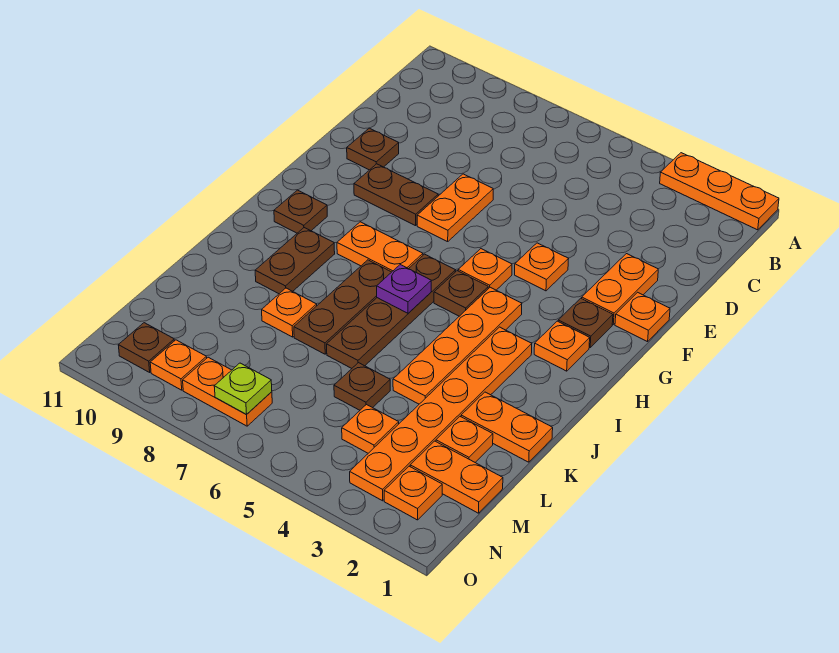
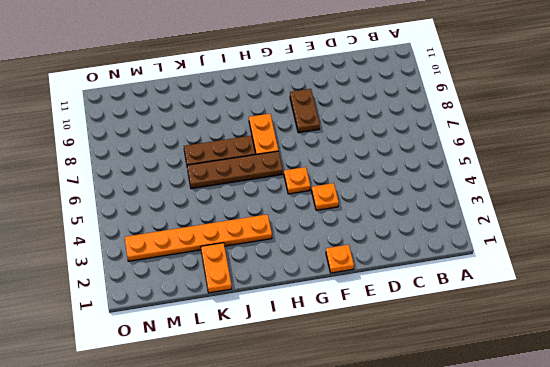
none -> orange plate A1:A3 level 1
none -> orange plate E2:F2 level 1
none -> orange plate E7:F7 level 1
none -> brown plate E10 level 1

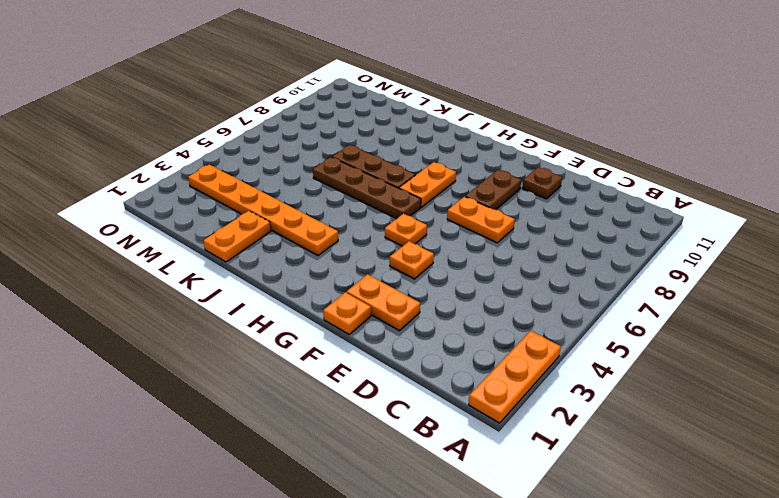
none -> brown plate G2 level 1
none -> orange plate H2 level 1
none -> orange plate H4:K4 level 1
none -> brown plate H5 level 1

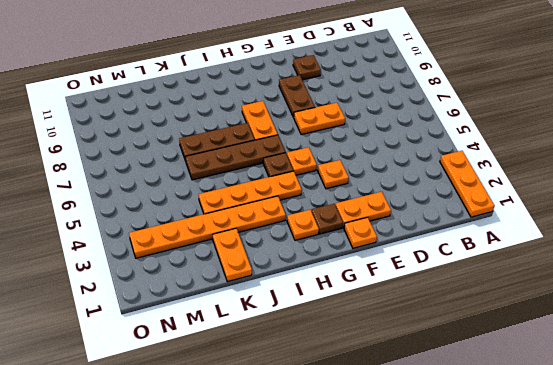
none -> brown plate H10 level 1
none -> brown plate I9:J9 level 1
none -> orange plate K8 level 1
none -> orange plate L2 level 1

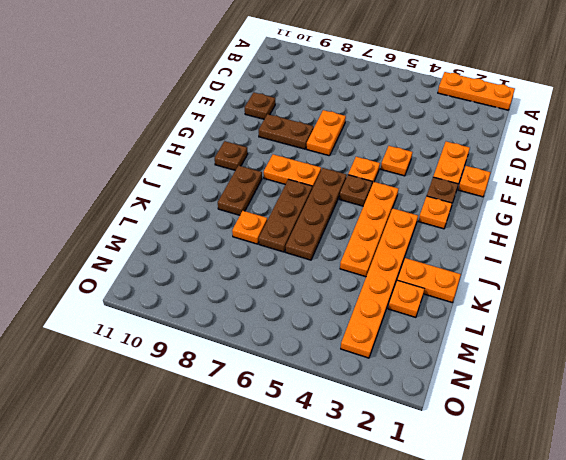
none -> brown plate L5 level 1
none -> orange plate M1:M2 level 1
none -> orange plate M4 level 1
none -> orange plate N2 level 1

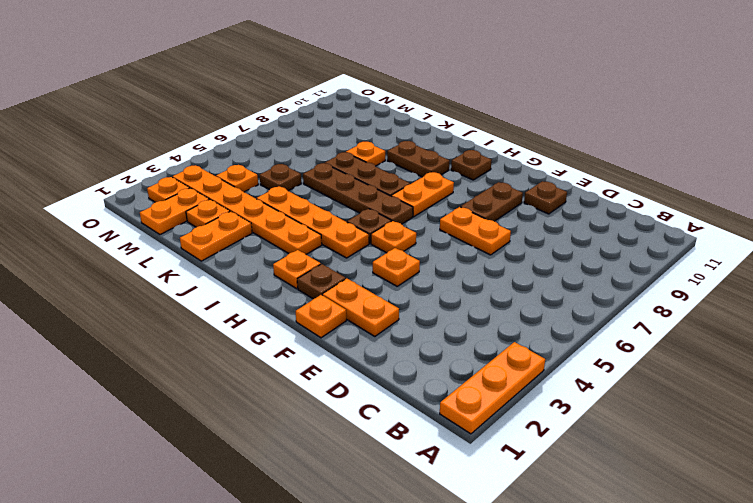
none -> orange plate N7:N8 level 1
none -> orange plate N9 level 1
none -> brown plate N10 level 1
none -> purple plate I6 level 2

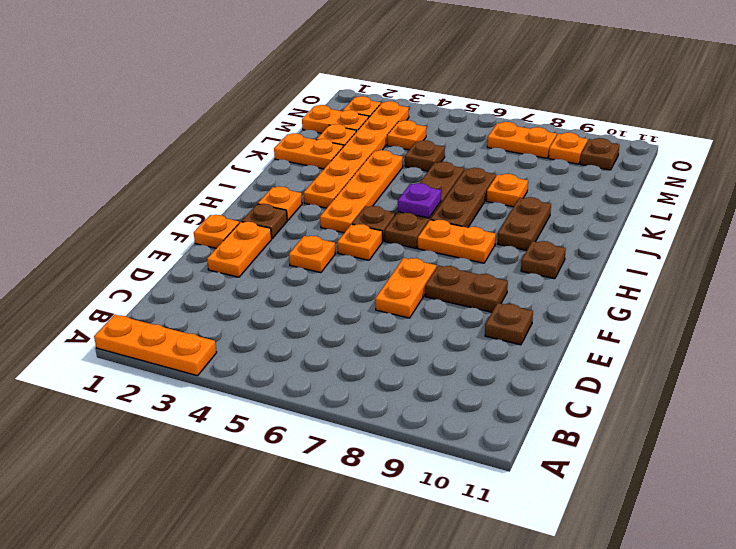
none -> lime plate N7 level 2

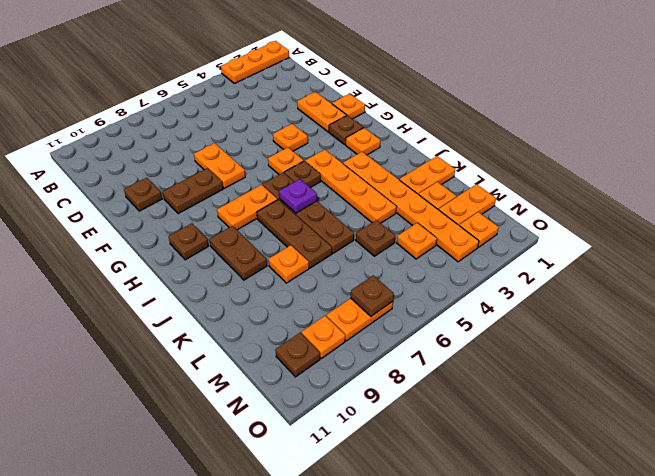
brown plate N7 level 2 -> lime plate N7 level 2

